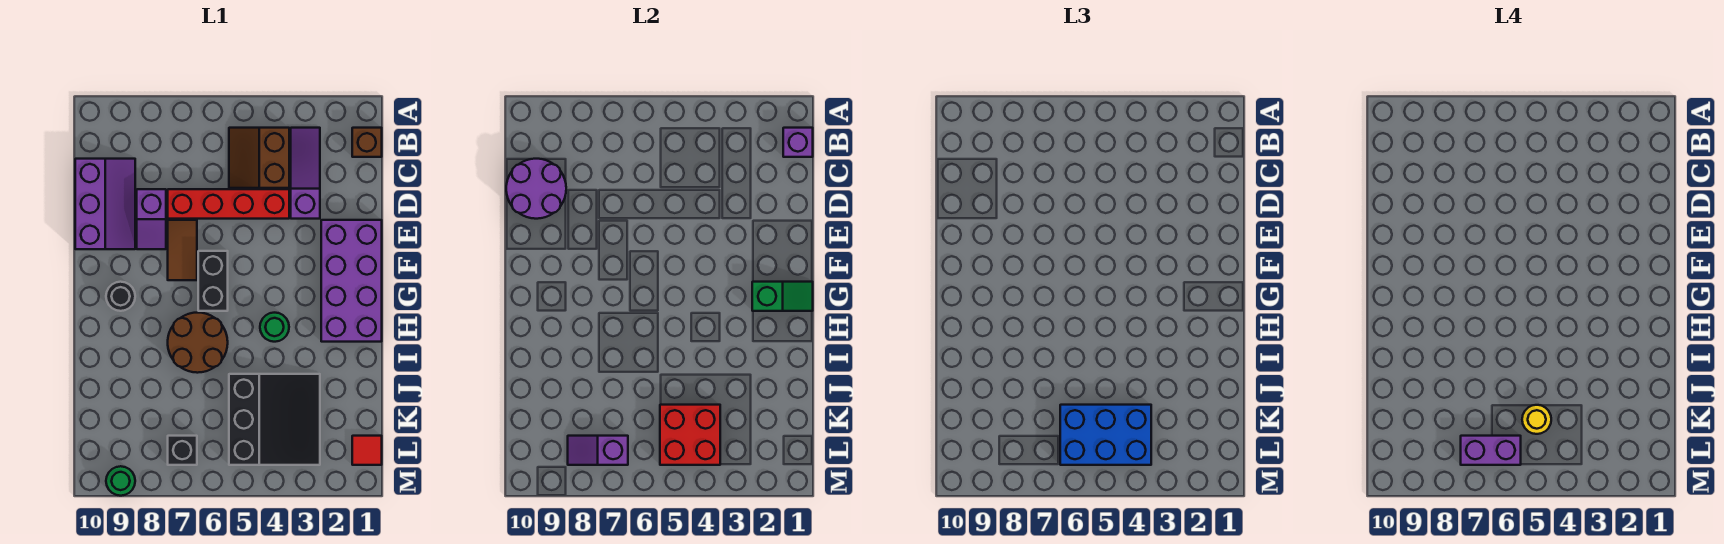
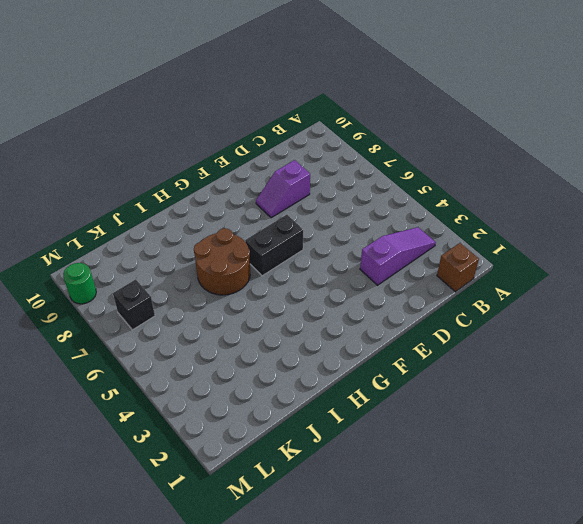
none -> brown slope B4:C5 level 1 top 4
none -> purple slope C9:E10 level 1 top 10
none -> red brick D4:D7 level 1

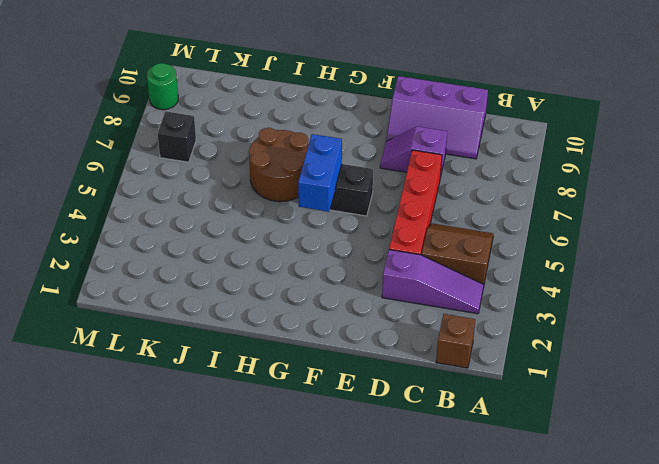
blue brick G5:G6 level 2 -> none
none -> purple brick E1:H2 level 1
none -> brown tile E7:F7 level 1
none -> black round brick G9 level 1

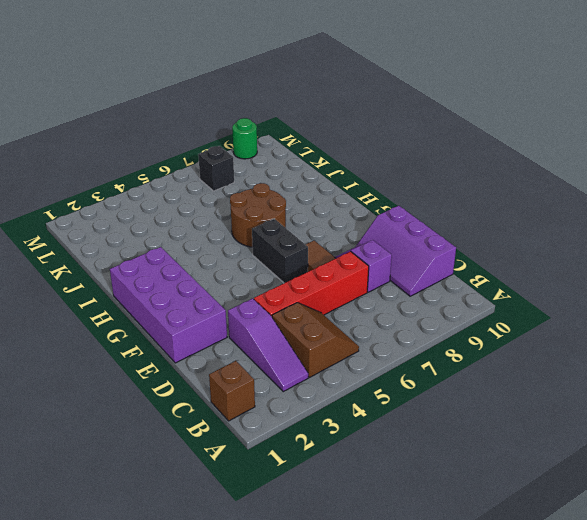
none -> black round brick G9 level 1
none -> green round brick H4 level 1
none -> black slope J3:L5 level 1 top 5

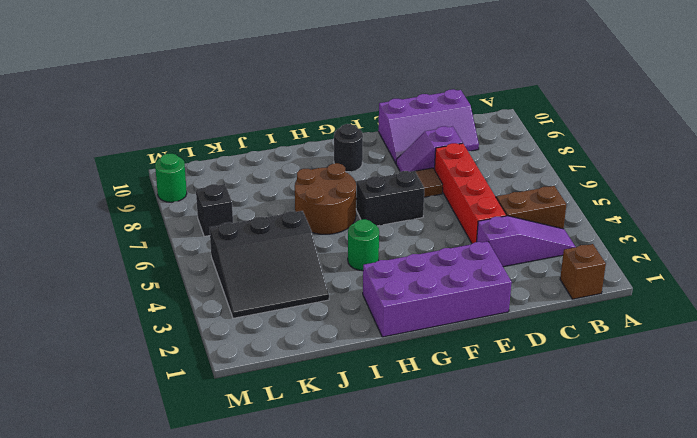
none -> red tile L1 level 1
none -> purple brick B1 level 2
none -> purple round brick C9:D10 level 2

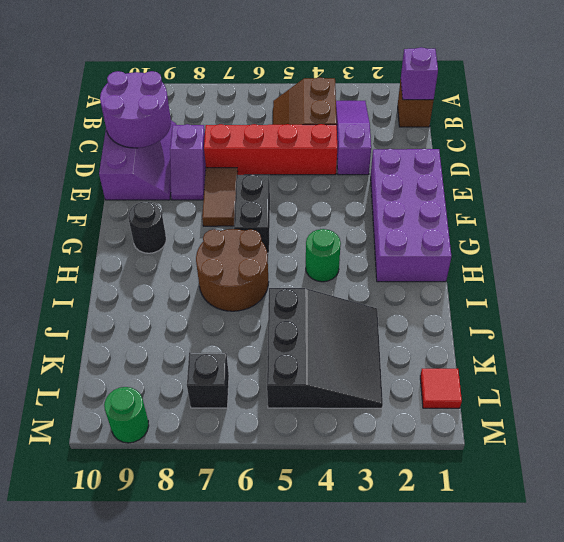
none -> green slope G1:G2 level 2 top 2
none -> red brick K4:L5 level 2
none -> purple slope L7:L8 level 2 top 7

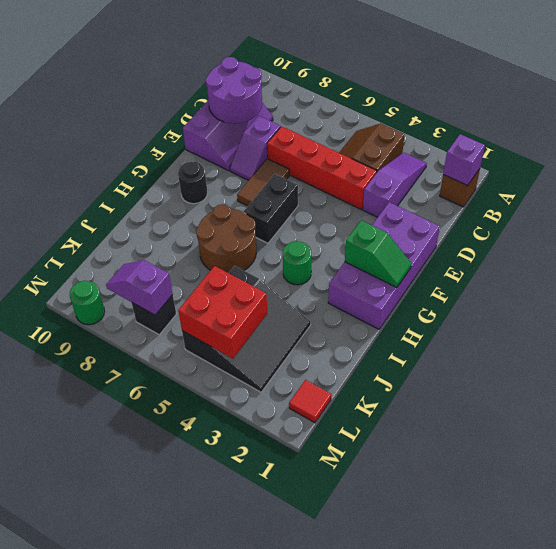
none -> blue brick K4:L6 level 3
none -> yellow round brick K5 level 4
none -> purple brick L6:L7 level 4

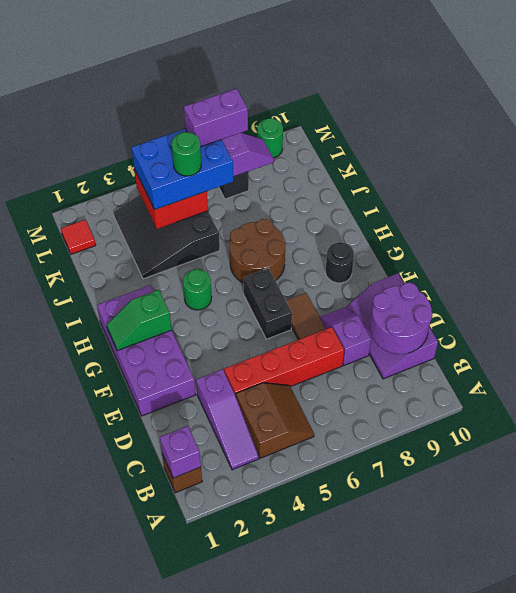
green round brick K5 level 4 -> yellow round brick K5 level 4

